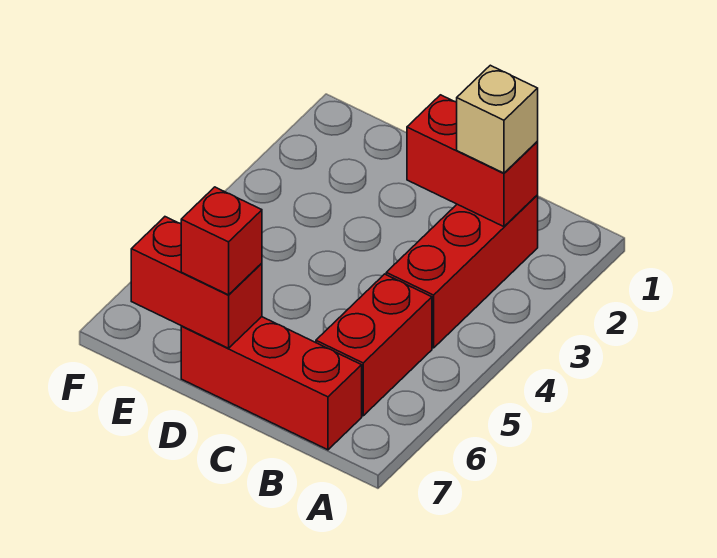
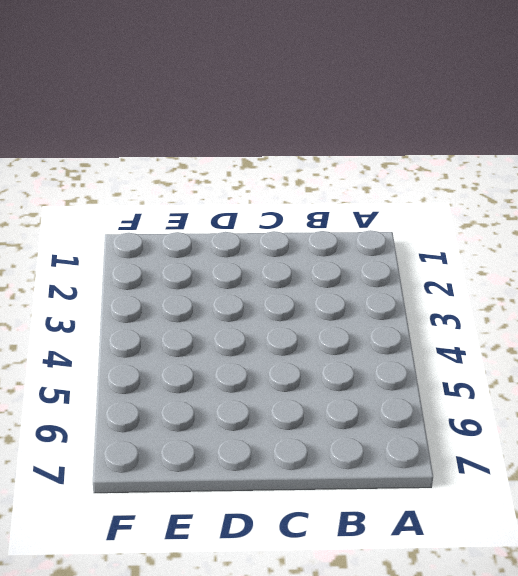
none -> red brick B2:B4 level 1
none -> red brick B5:B6 level 1

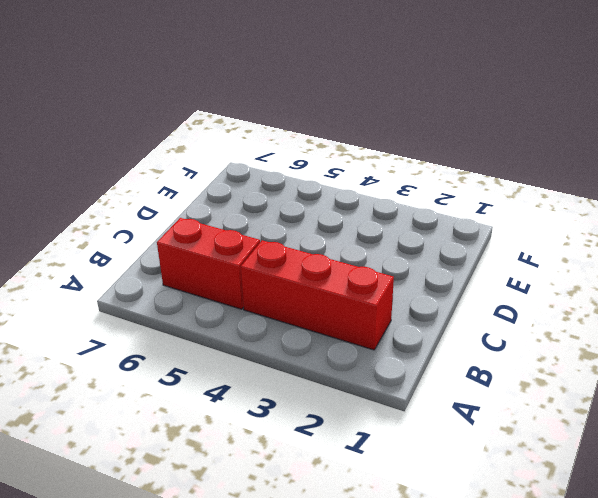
none -> red brick B7:D7 level 1
none -> red brick B2:C2 level 2

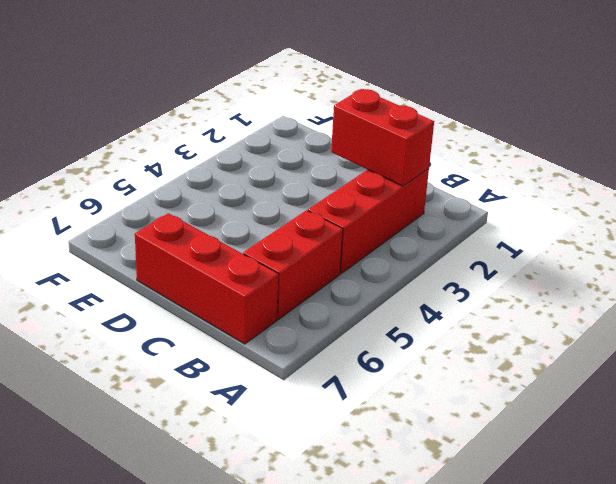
none -> red brick D7:E7 level 2
none -> tan brick B2 level 3

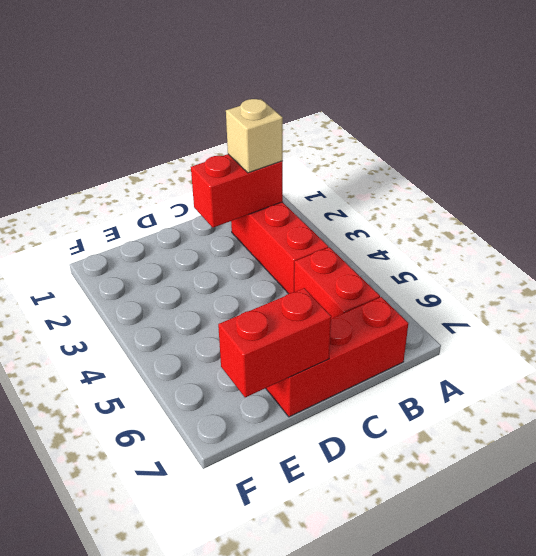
none -> red brick D7 level 3

